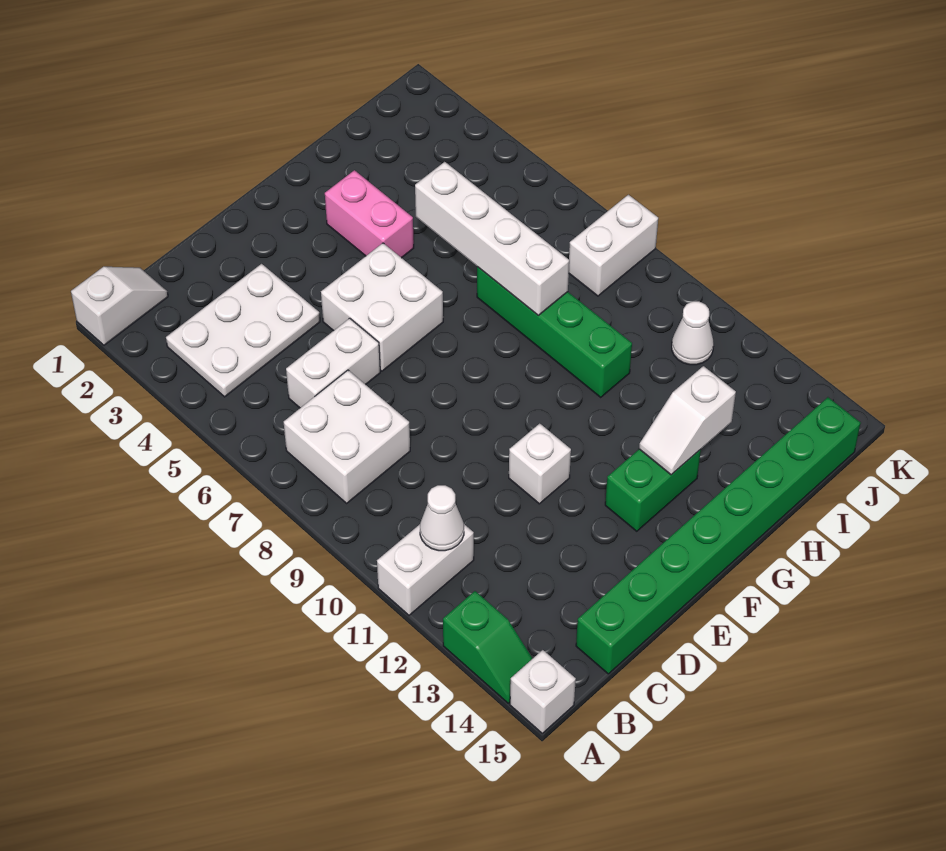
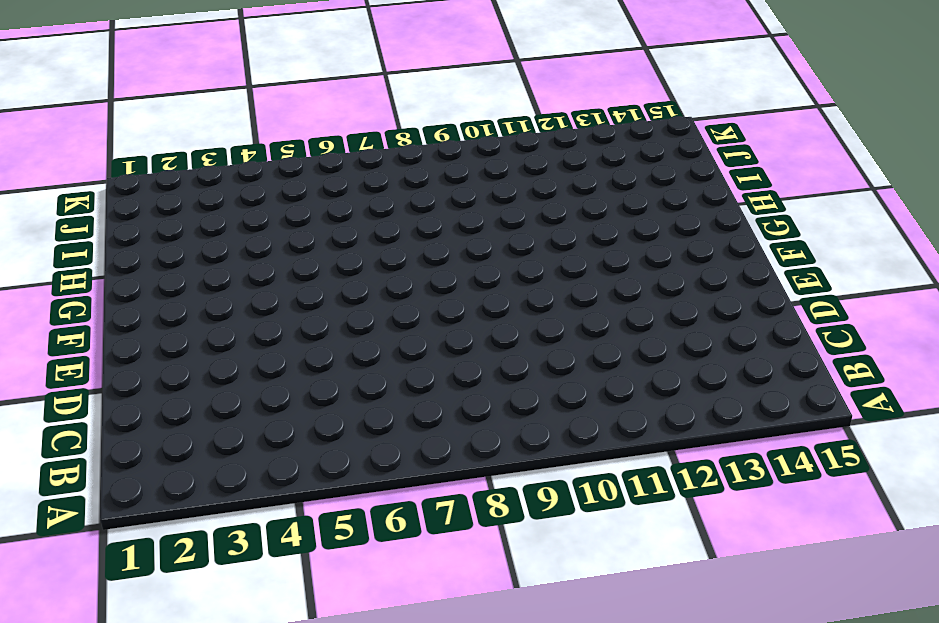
none -> white slope A1:B1 level 1 top A
none -> white brick A11:B11 level 1
none -> green slope A13:A14 level 1 top 13

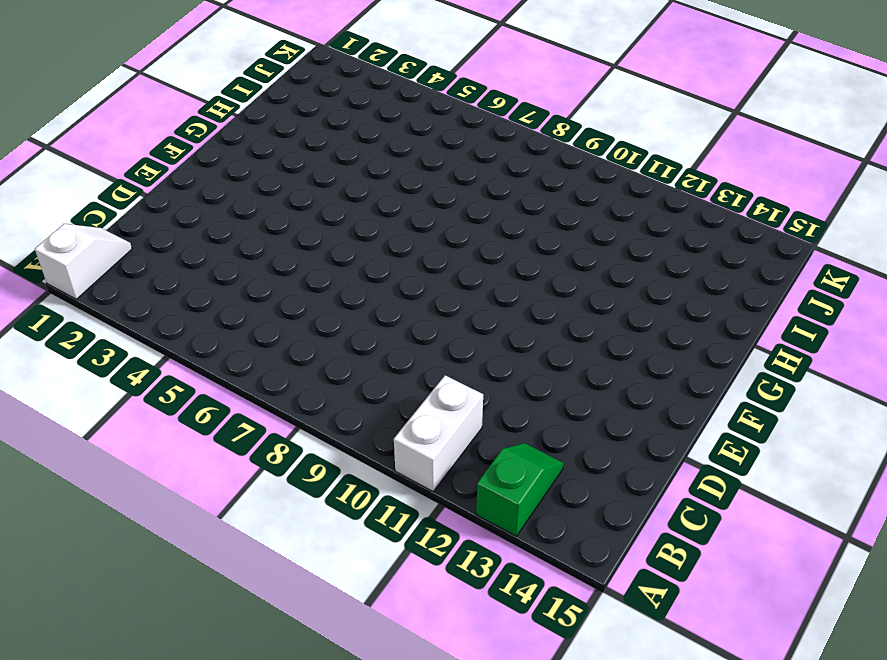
green slope A13:B13 level 1 top A -> green slope A13:A14 level 1 top 13
none -> white brick A15 level 1
none -> white plate B3:D4 level 1
none -> white brick B7:C8 level 1

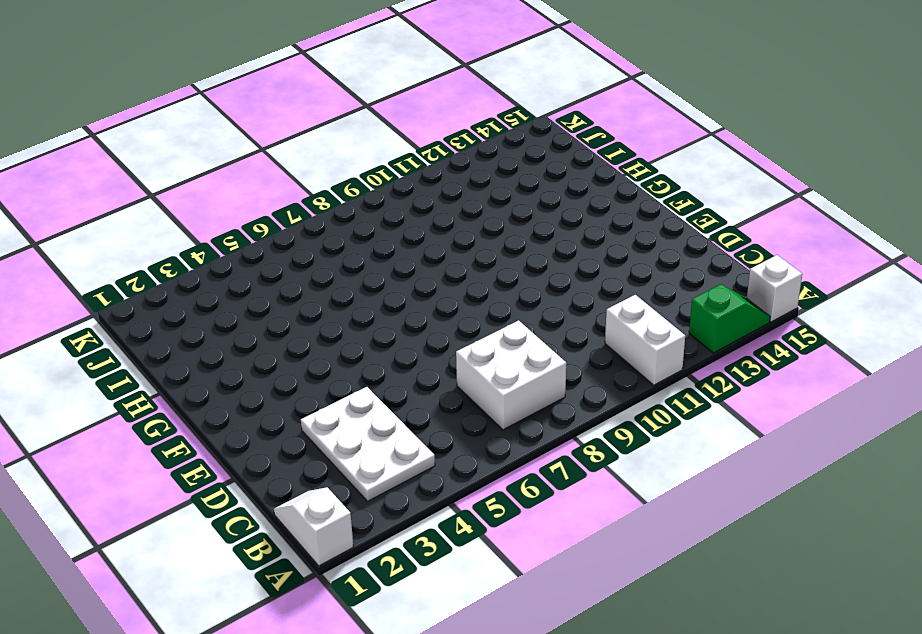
none -> white brick C6:D6 level 1
none -> green brick C15:J15 level 1
none -> white brick E5:F6 level 1

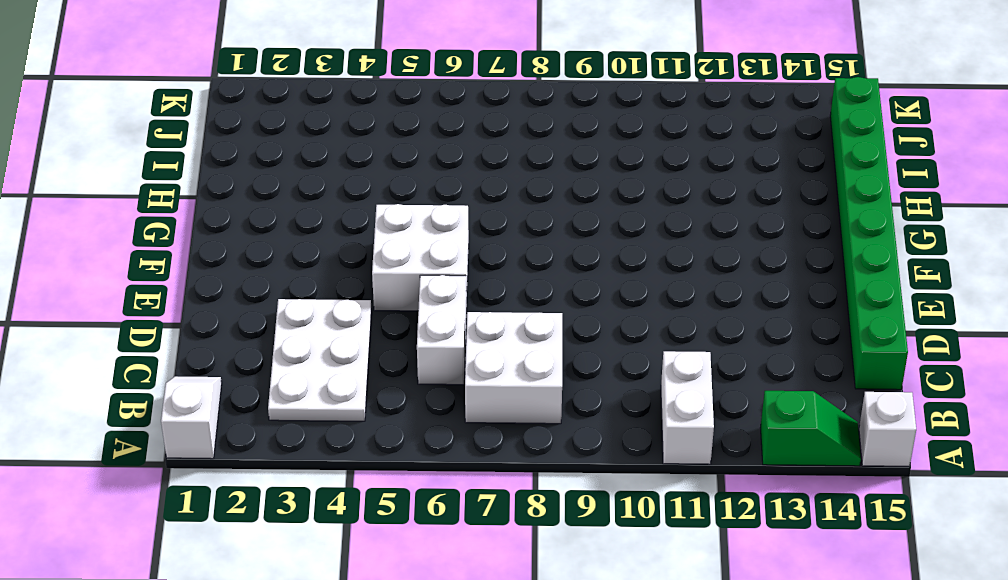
none -> white brick E11 level 1
none -> green brick F13:G13 level 1
none -> pink brick G3:G4 level 1

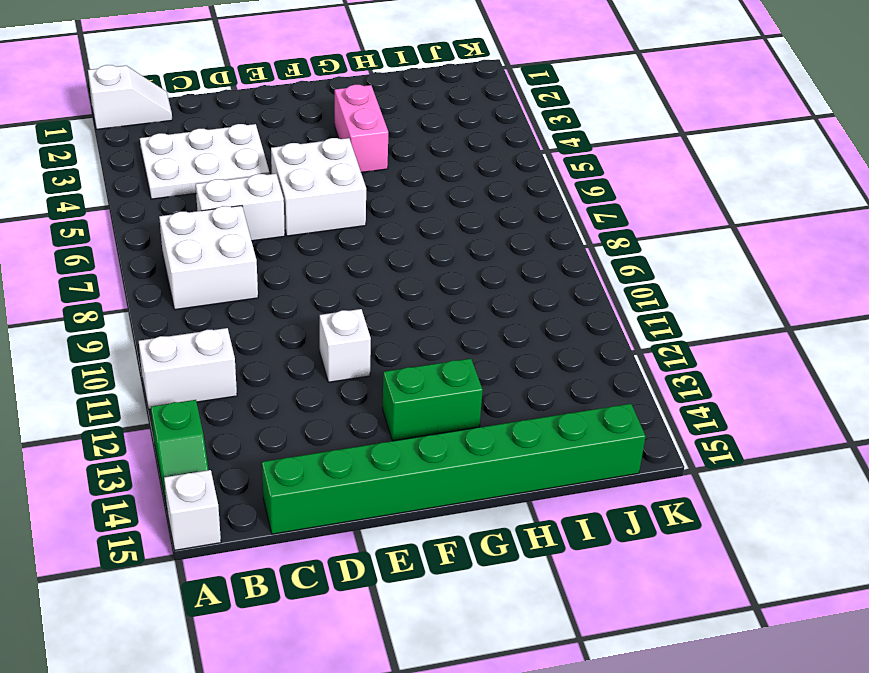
none -> green brick H7:H10 level 1
none -> white brick J8:K8 level 1
none -> white cone J11 level 1

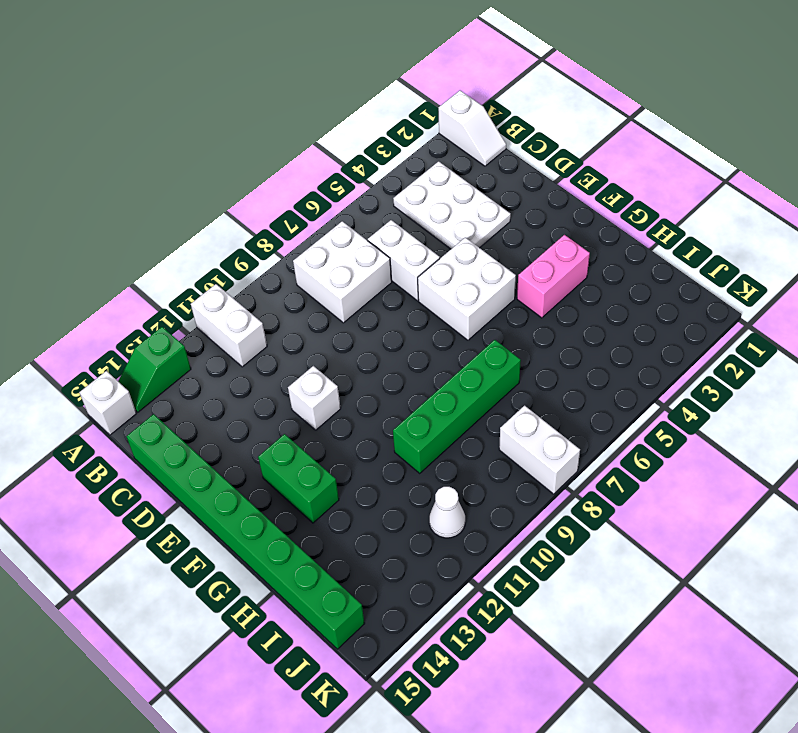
none -> white cone B11 level 2
none -> white slope G13:H13 level 2 top H
none -> white brick H5:H8 level 2

